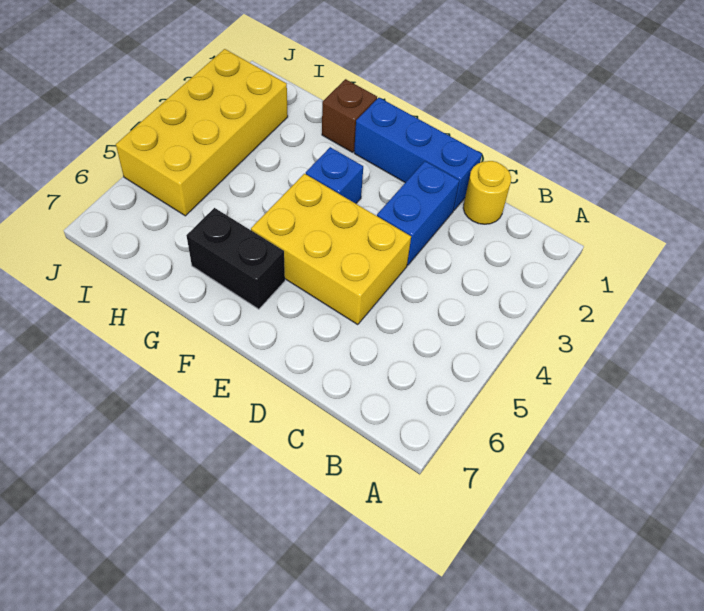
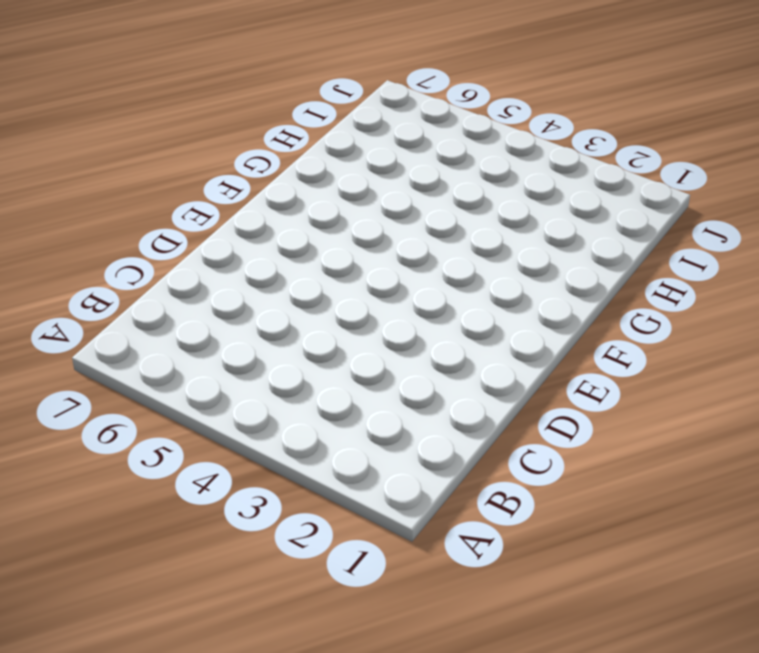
none -> yellow round brick C1 level 1
none -> blue brick D1:F1 level 1

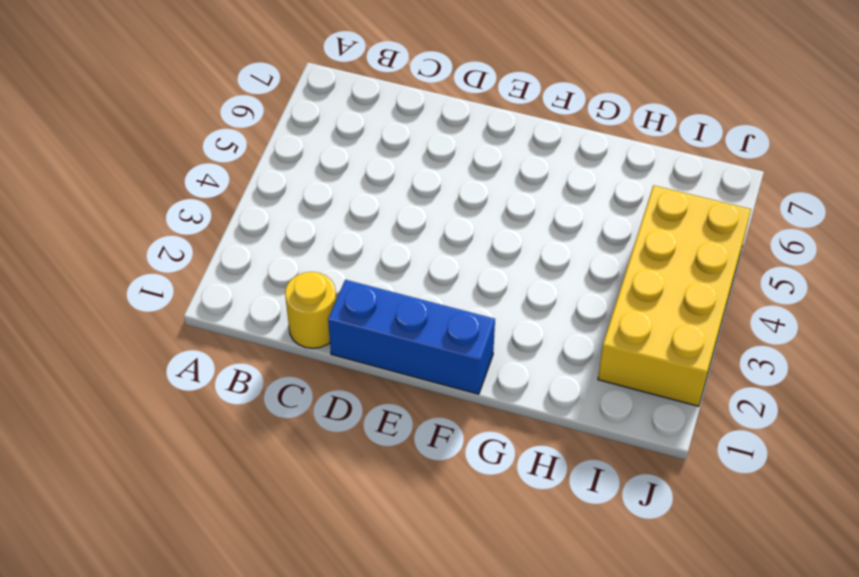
none -> blue brick D2:D3 level 1
none -> yellow brick D4:F5 level 1

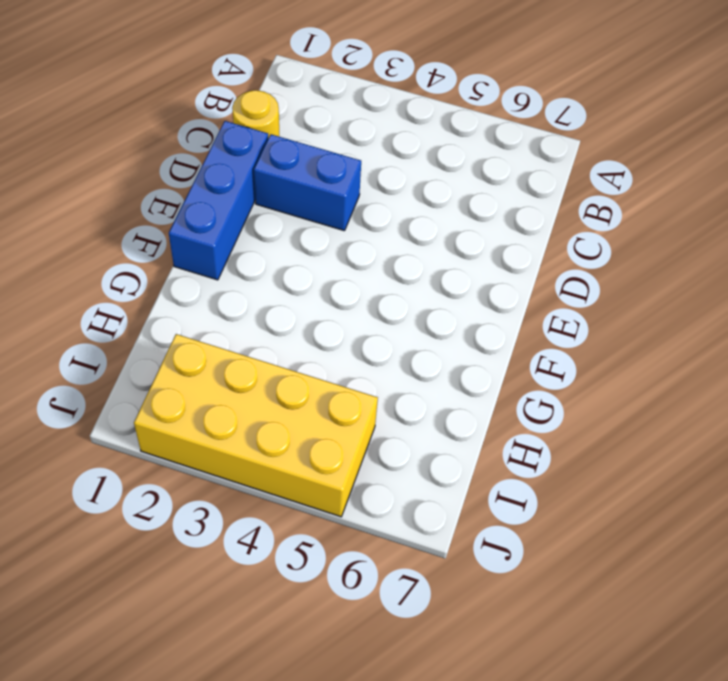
none -> yellow brick D4:F5 level 1
none -> blue brick F3 level 1

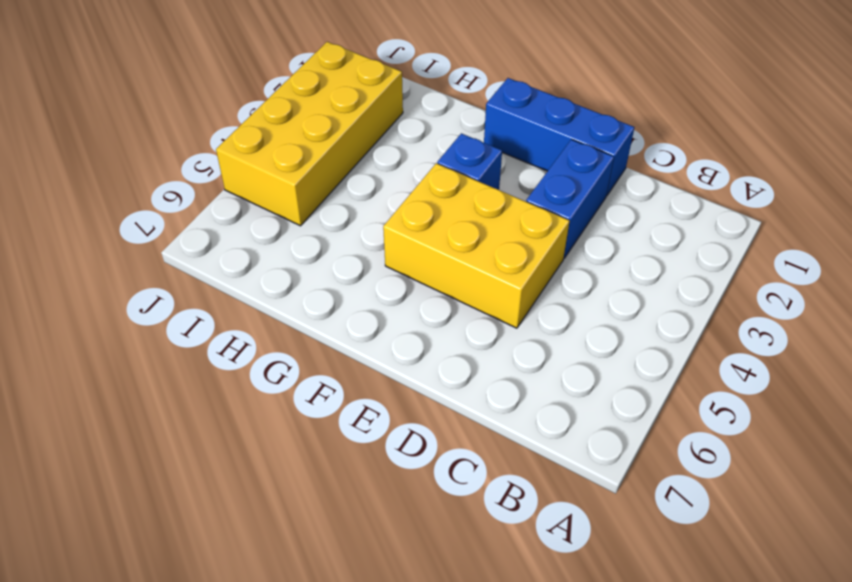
none -> yellow round brick C1 level 1
none -> black brick F6:G6 level 1

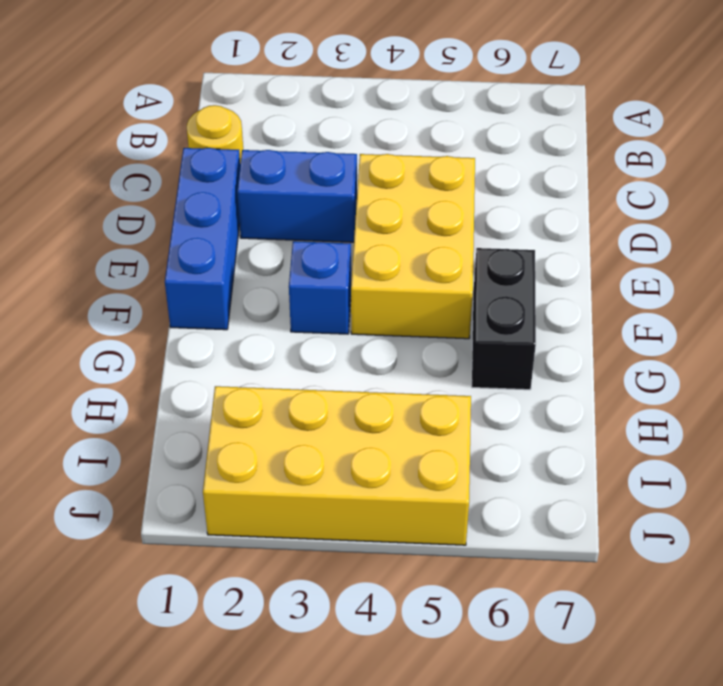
none -> brown brick G1 level 1

